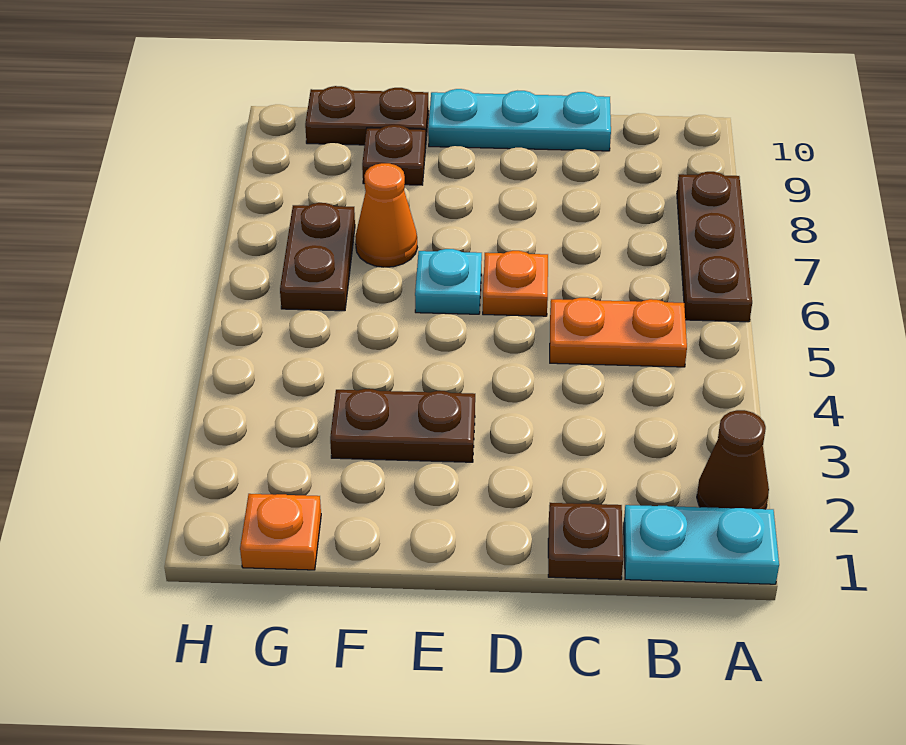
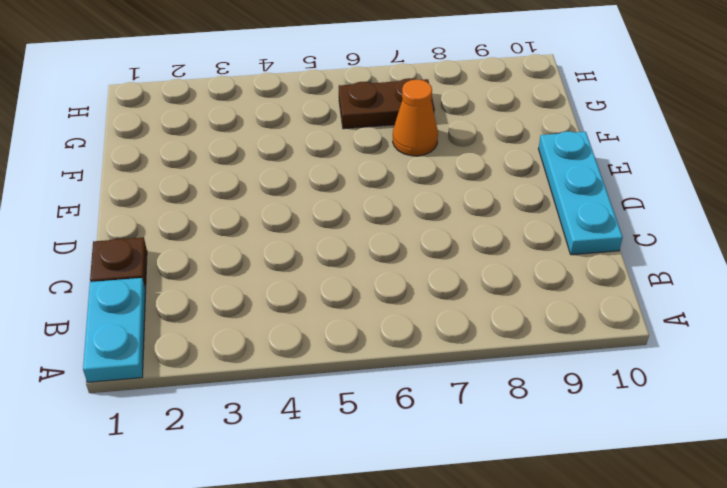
none -> brown cone A2 level 1
none -> brown plate A6:A8 level 1
none -> orange plate B5:C5 level 1

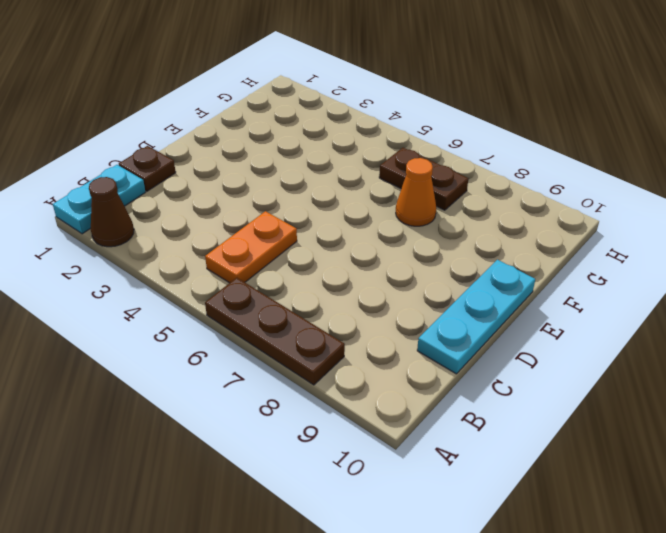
none -> orange plate D6 level 1
none -> brown plate E3:F3 level 1
none -> cyan plate E6 level 1

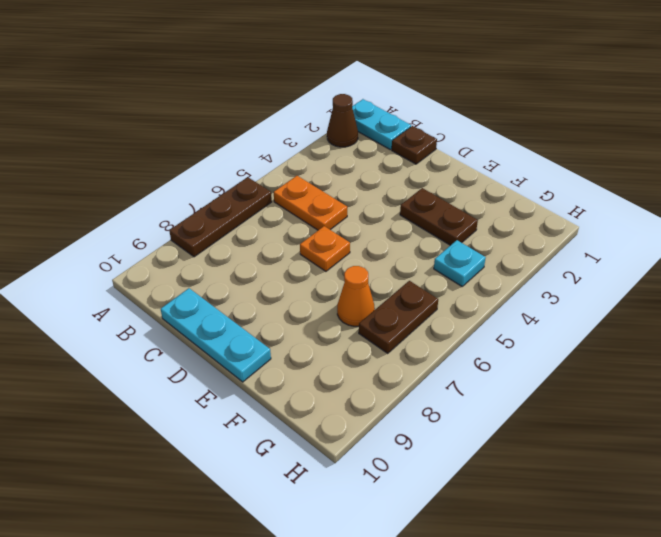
cyan plate G4 level 1 -> cyan plate E6 level 1
none -> brown plate F9 level 1
none -> brown plate F10:G10 level 1
none -> orange plate G1 level 1

